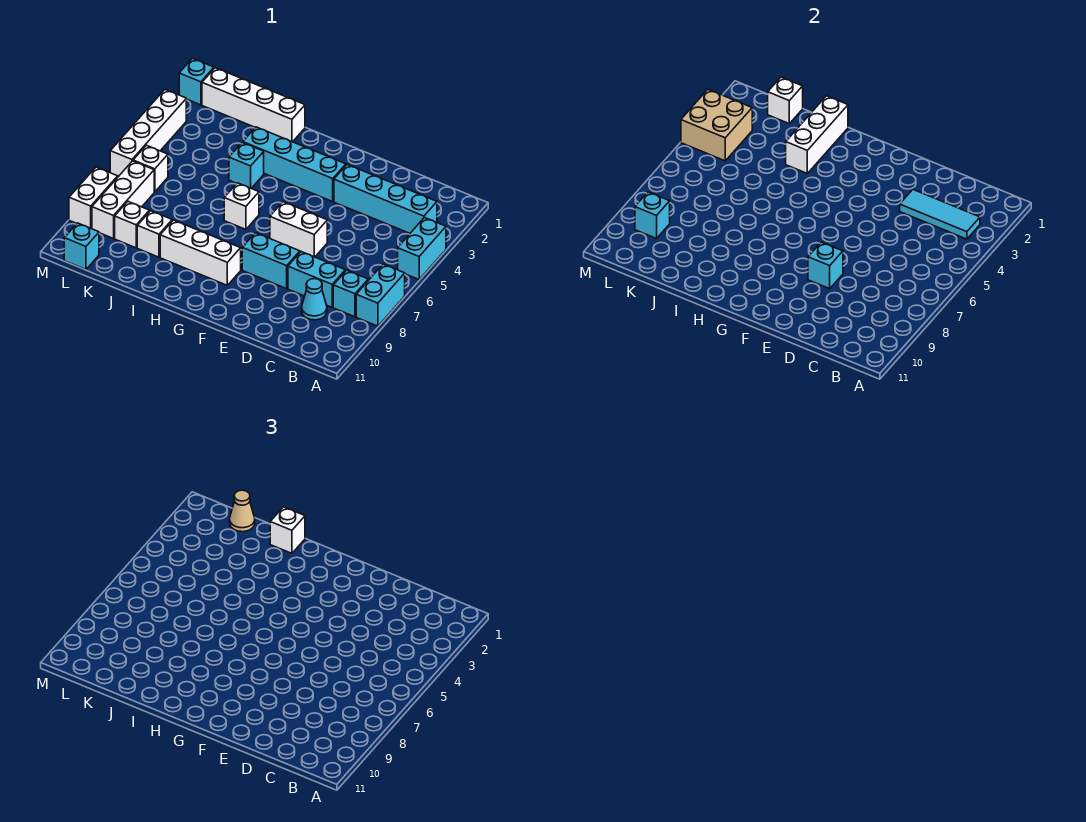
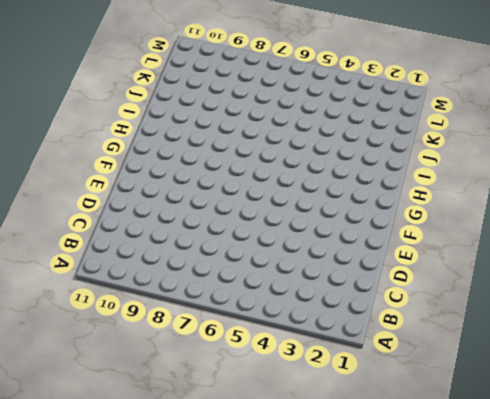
none -> cyan brick A4:A5 level 1
none -> cyan brick A7:A8 level 1
none -> cyan brick B3:E3 level 1

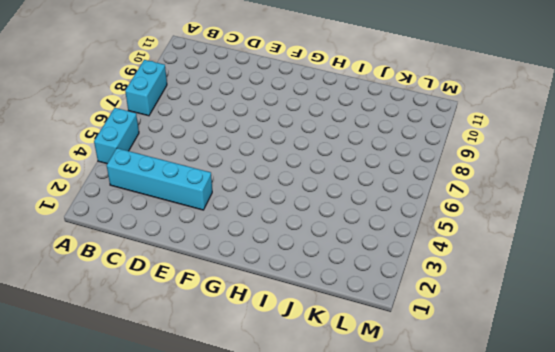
none -> cyan brick B8 level 1
none -> cyan brick C8:D8 level 1
none -> cyan cone C9 level 1

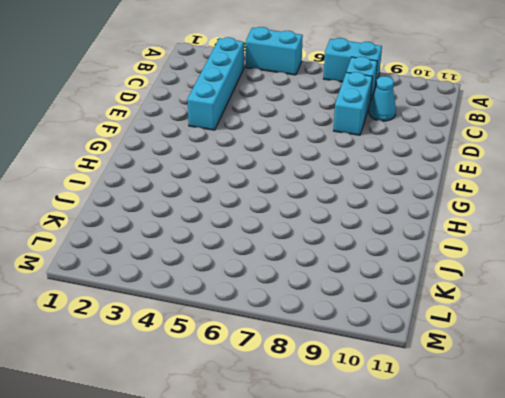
none -> white brick E6:F6 level 1
none -> cyan brick E8:F8 level 1
none -> cyan brick F3:I3 level 1

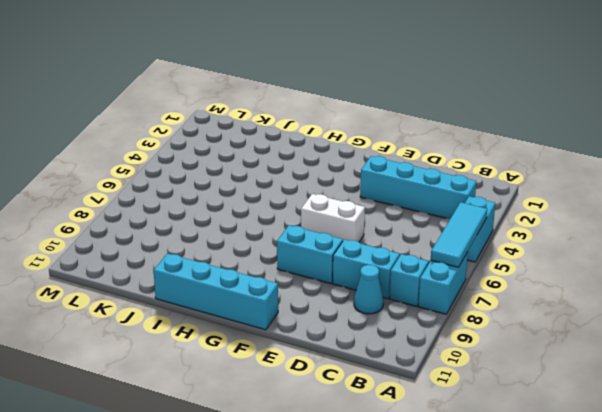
cyan tile A5:A7 level 2 -> cyan tile B3:D3 level 2
cyan brick F11:I11 level 1 -> cyan brick F3:I3 level 1
none -> white brick G9:I9 level 1
none -> white brick H6 level 1
none -> white brick I1:L1 level 1

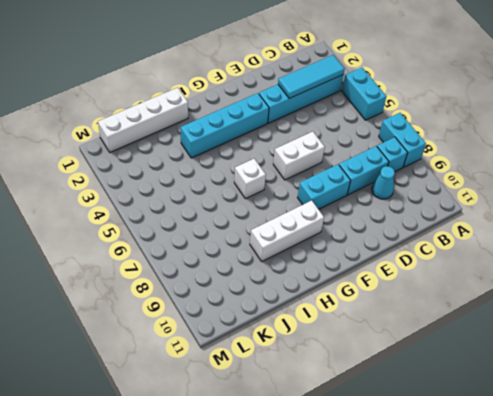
none -> cyan brick I4 level 1
none -> white brick J9 level 1
none -> white brick K9 level 1

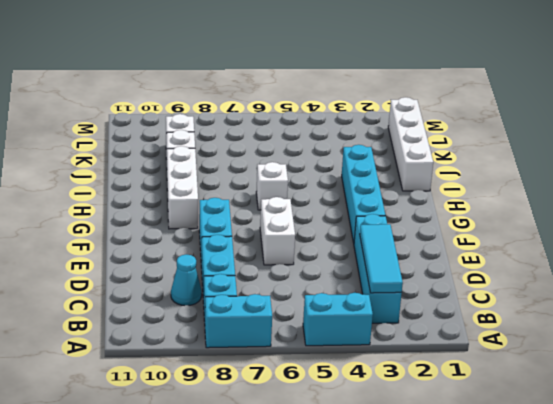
none -> cyan brick I4 level 1
none -> white brick L6 level 1
none -> white brick L7:L9 level 1

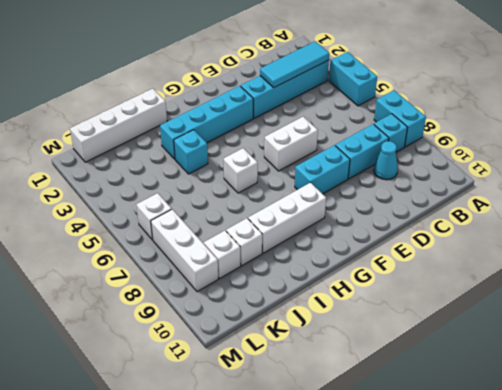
none -> cyan brick L11 level 1
none -> cyan brick M1 level 1
none -> white brick M3:M6 level 1

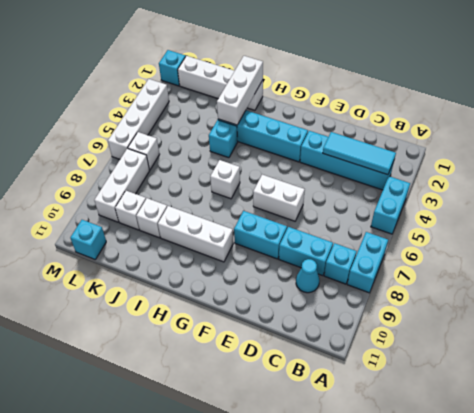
none -> white brick M8:M9 level 1
none -> cyan brick E8 level 2
none -> white brick K1 level 2

